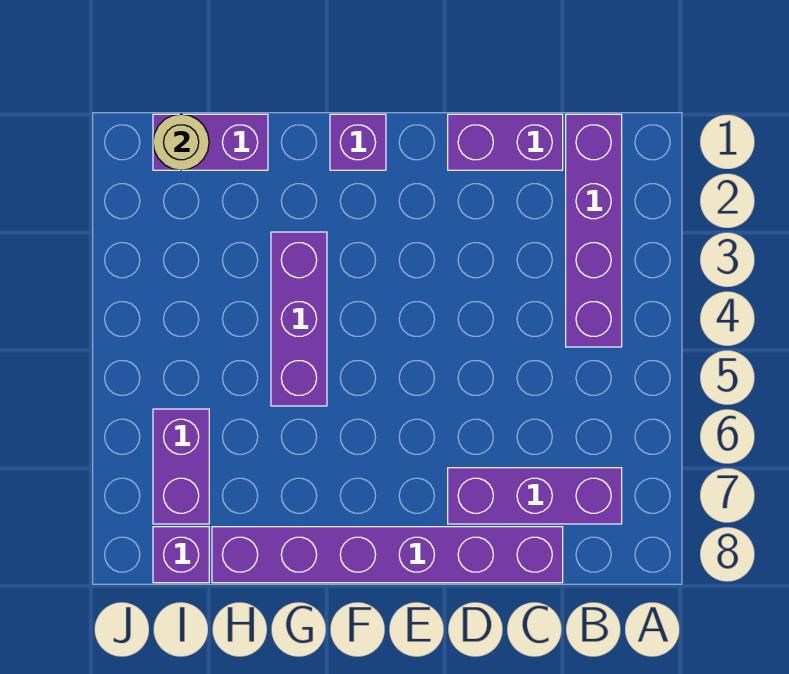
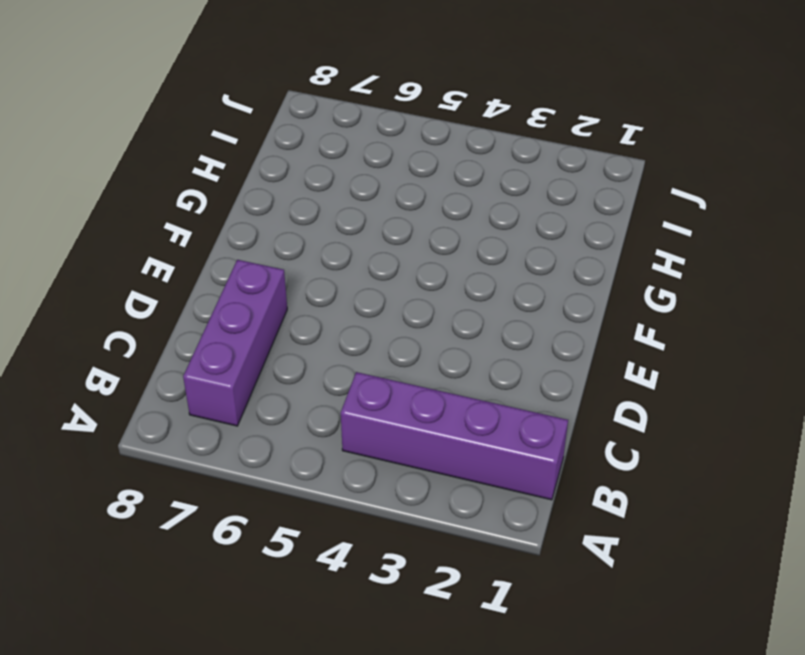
none -> purple brick C1:D1 level 1
none -> purple brick C8:H8 level 1

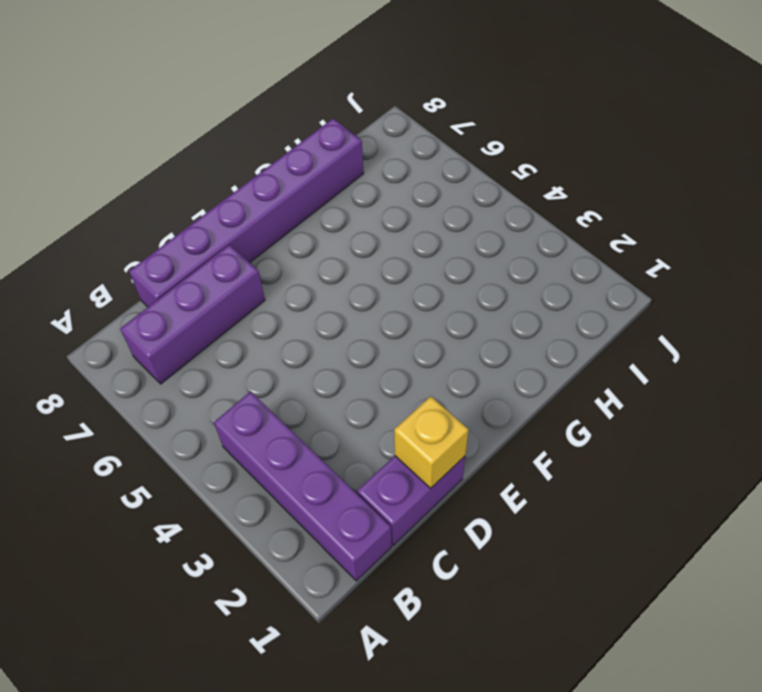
yellow brick D1 level 2 -> none
none -> purple brick F1 level 1
none -> purple brick G3:G5 level 1

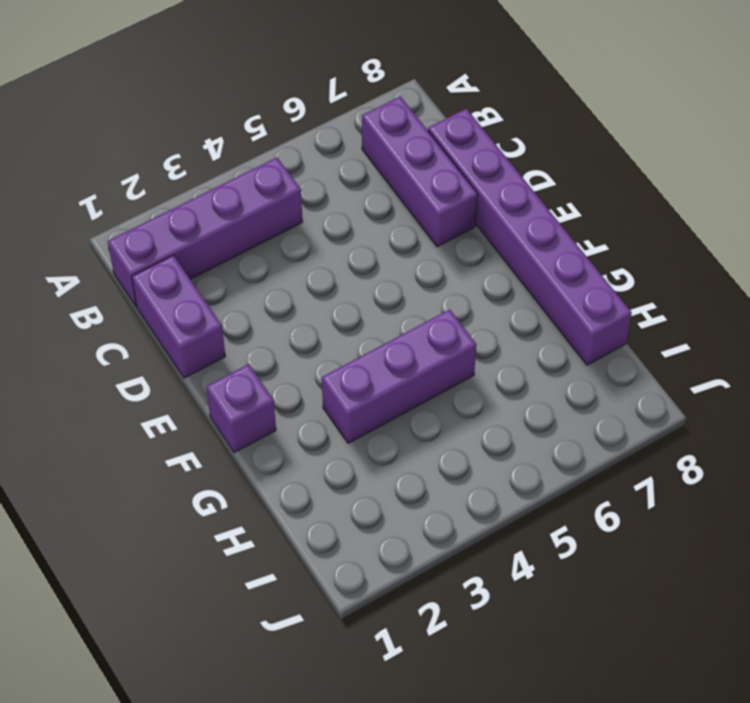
none -> purple brick H1:I1 level 1
none -> purple brick I6:I7 level 1

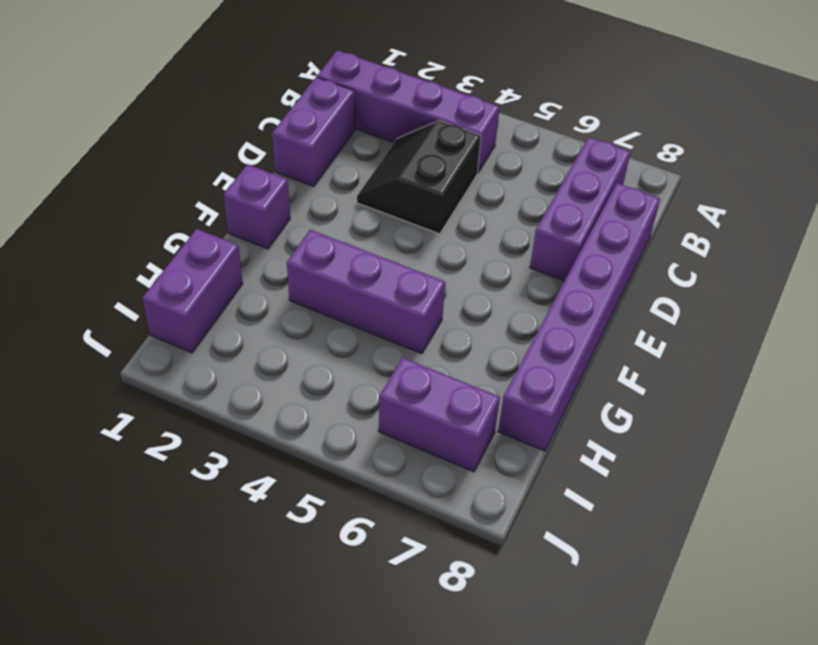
black slope C3:D4 level 1 top 4 -> none
none -> purple brick I8 level 1
none -> tan round brick I1 level 2

